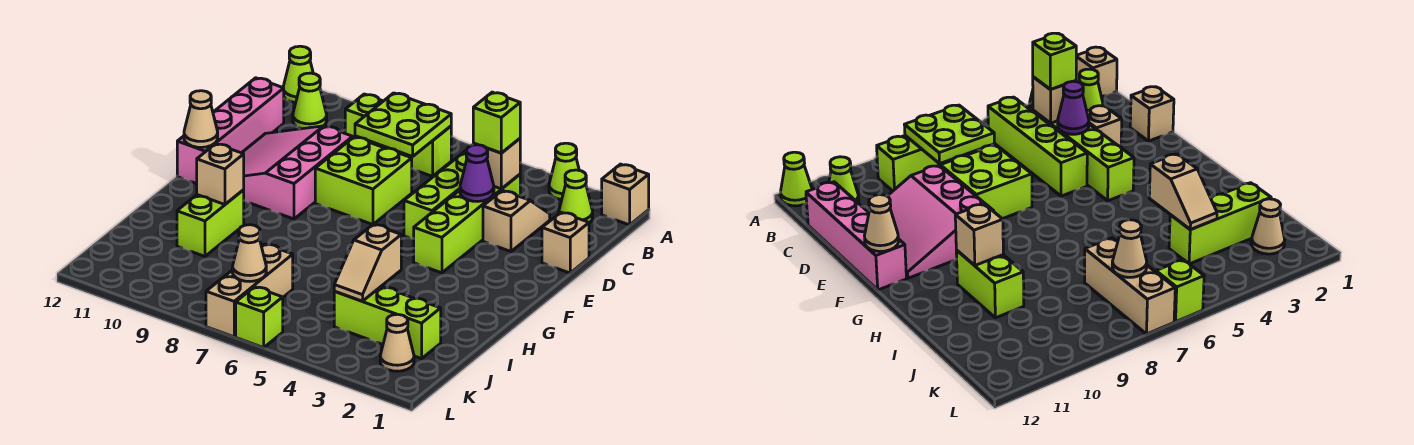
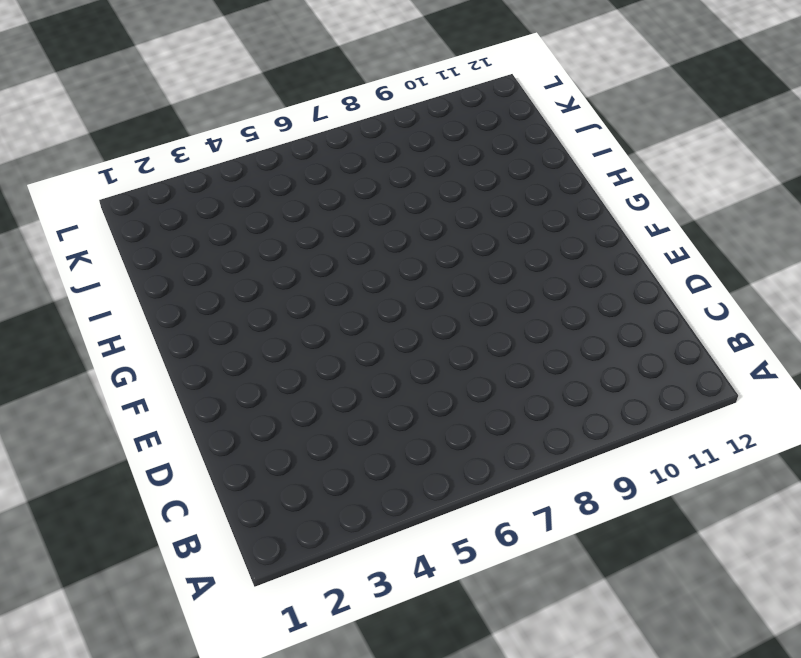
none -> tan brick A1 level 1
none -> lime cone A3 level 1
none -> lime cone A12 level 1

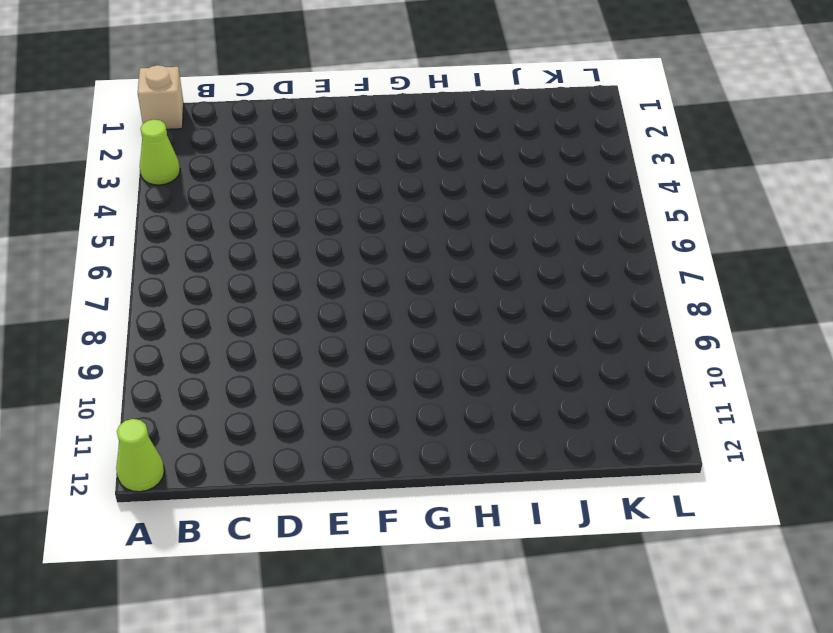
none -> lime cone B2 level 1
none -> lime brick B5:E5 level 1
none -> lime brick B7:B9 level 1

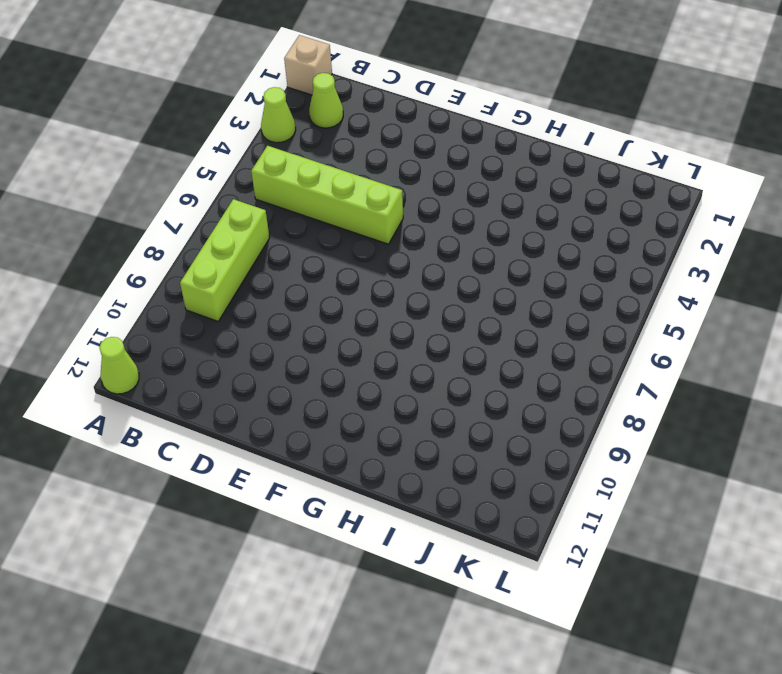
none -> lime cone B11 level 1
none -> tan slope C3:D3 level 1 top D
none -> lime brick C4:F4 level 1

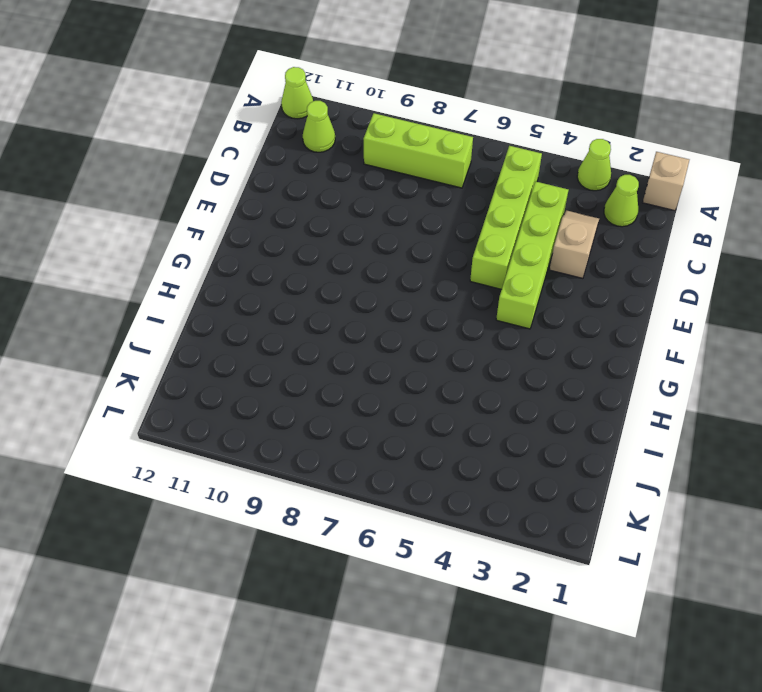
none -> pink brick C12:F12 level 1
none -> tan brick D1 level 1
none -> lime brick D7:E8 level 1

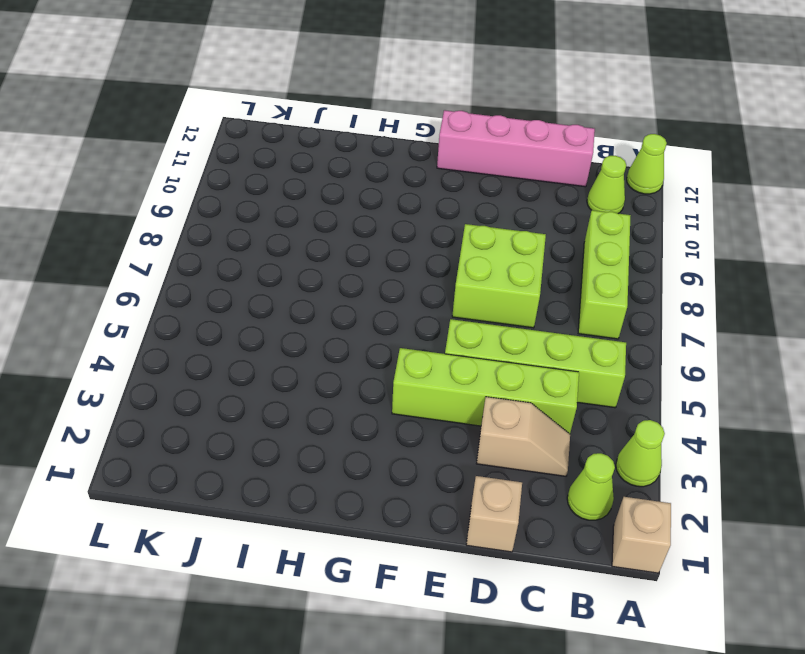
none -> pink slope D9:F11 level 1 top 9
none -> lime brick H10:I10 level 1
none -> lime brick J2:J4 level 1

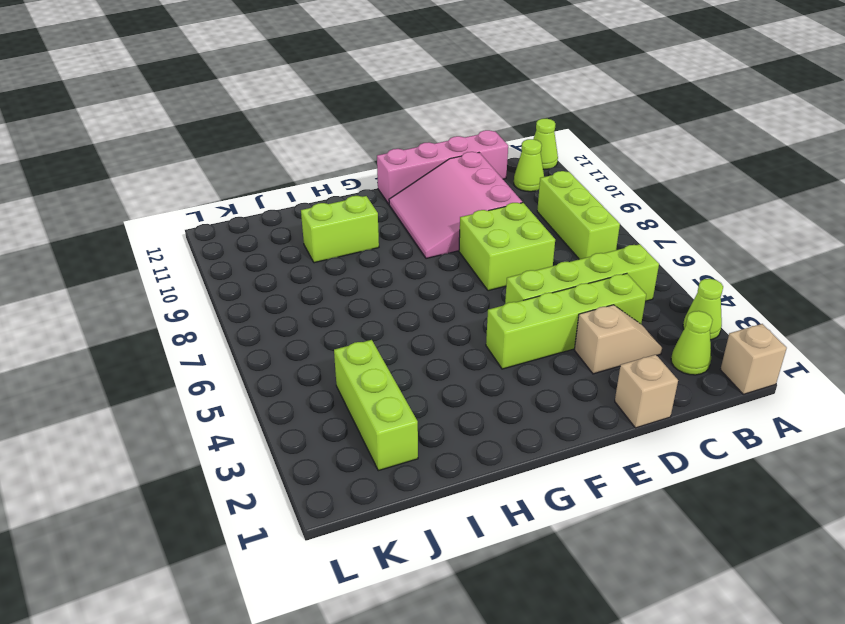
pink slope D9:F11 level 1 top D -> pink slope D9:F11 level 1 top 9
none -> tan brick J7:L7 level 1
none -> tan cone K2 level 1
none -> lime brick L6 level 1

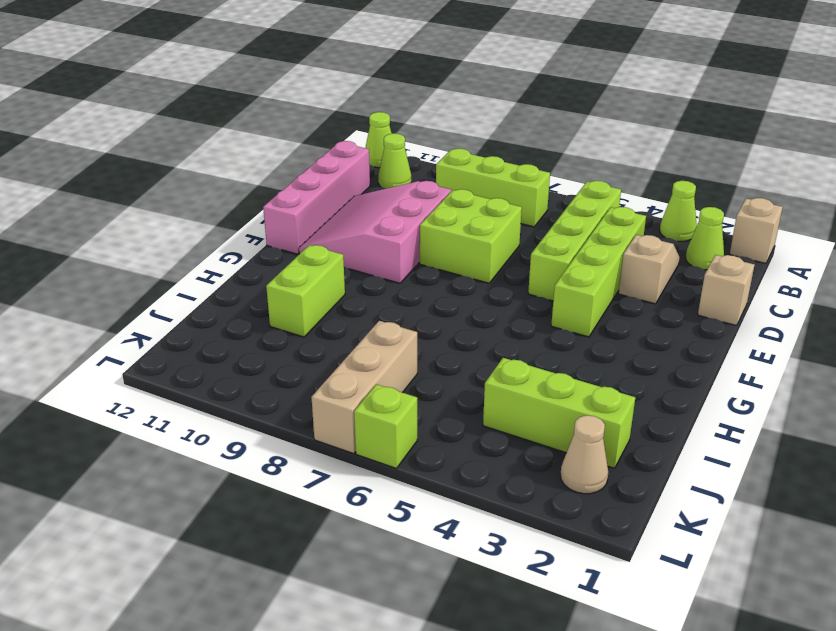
none -> lime plate B7:C8 level 2
none -> tan brick C4 level 2
none -> purple cone D4 level 2

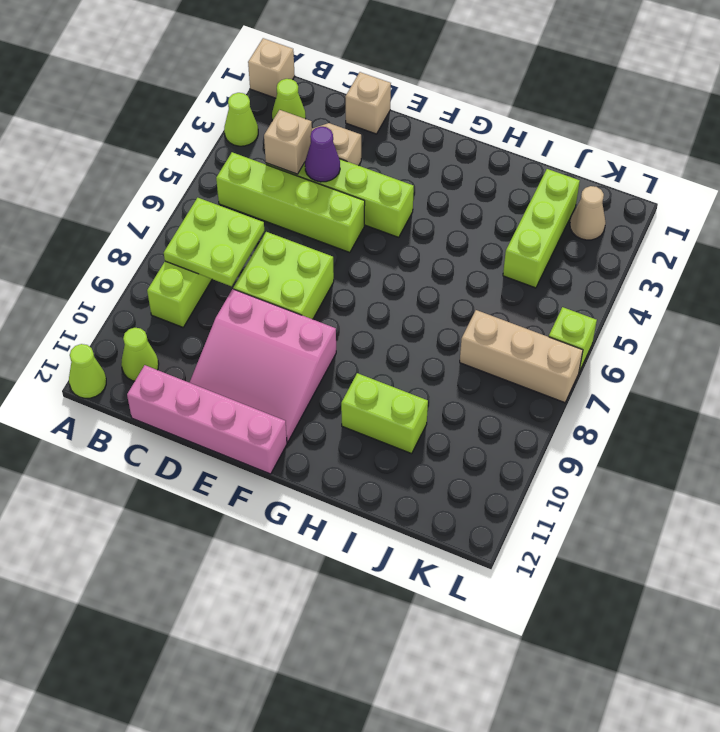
none -> tan cone F12 level 2
none -> tan brick H10 level 2
none -> tan slope I4:J4 level 2 top I

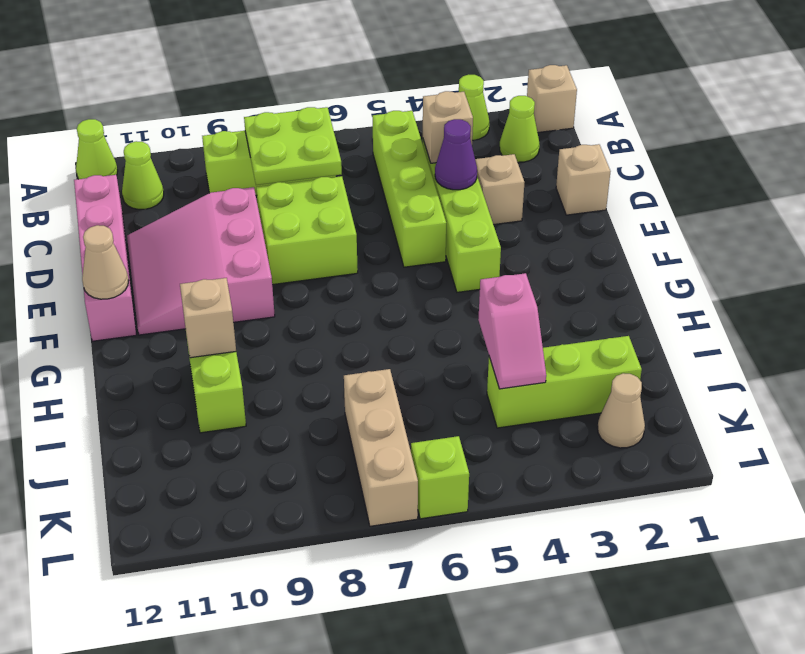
pink slope I4:J4 level 2 top I -> tan slope I4:J4 level 2 top I
none -> tan cone K7 level 2
none -> lime brick C4 level 3

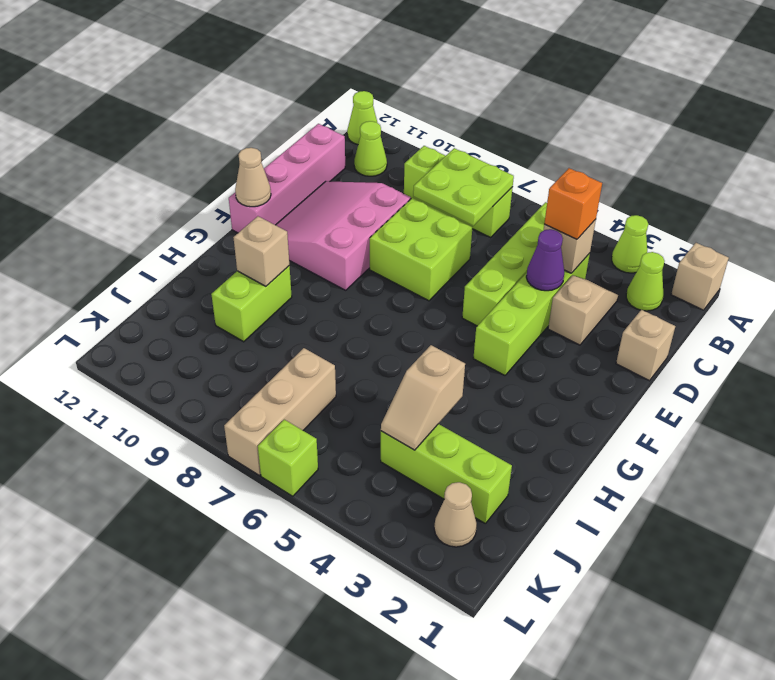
orange brick C4 level 3 -> lime brick C4 level 3
none -> tan cone K7 level 2

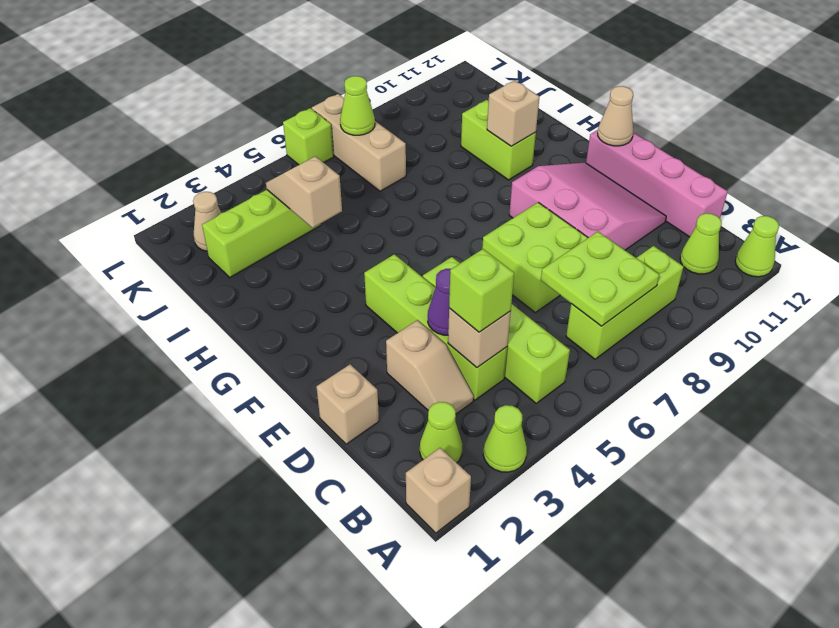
lime cone K7 level 2 -> tan cone K7 level 2

